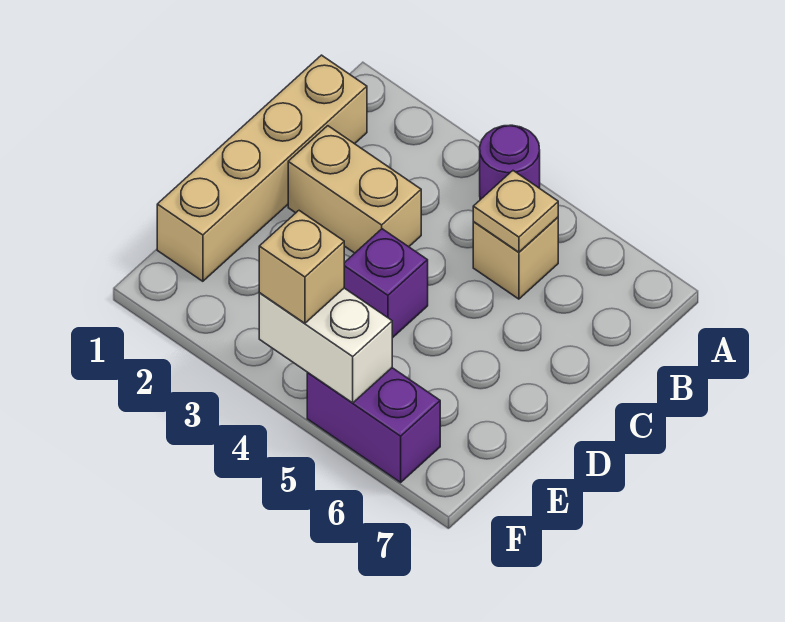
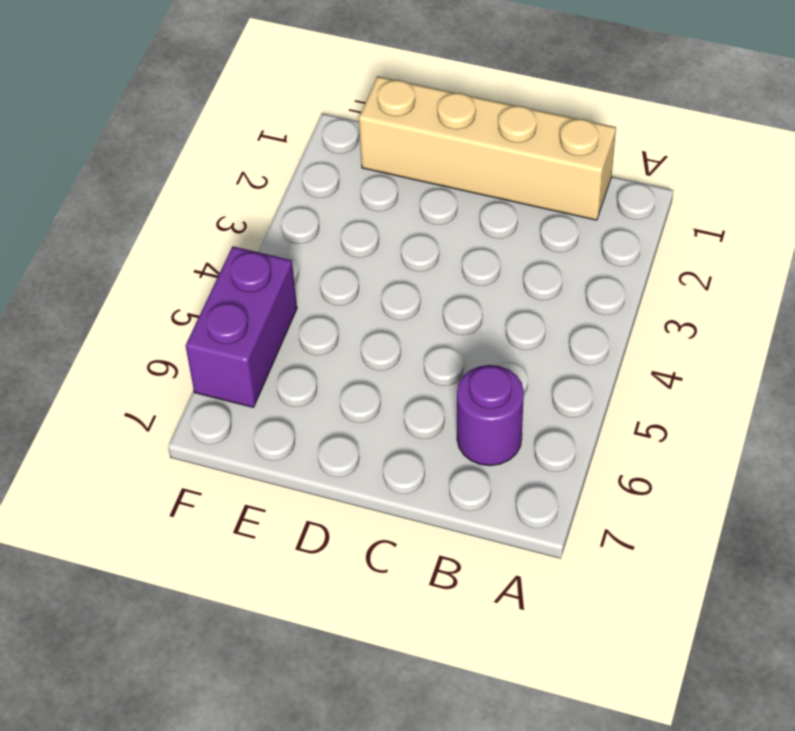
purple round brick B6 level 1 -> purple round brick A4 level 1
none -> tan brick B5 level 1
none -> tan brick C2:C3 level 1

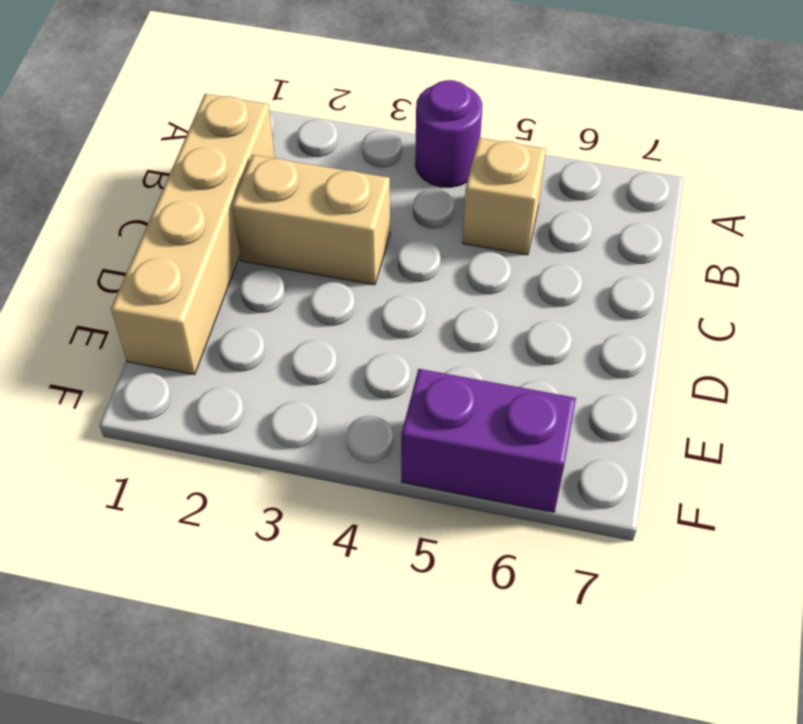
none -> purple brick D4 level 1
none -> tan plate B5 level 2

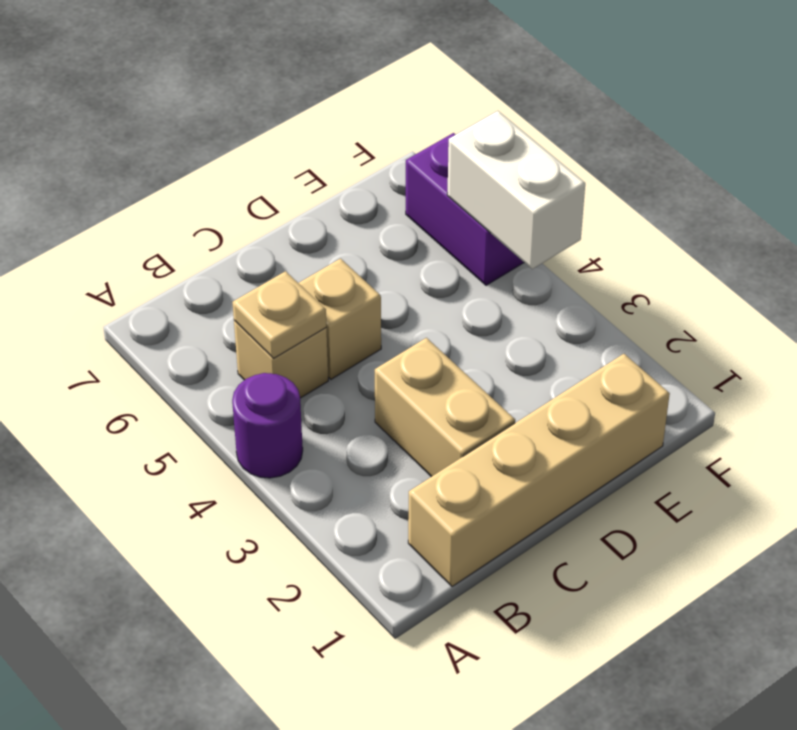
tan brick C5 level 1 -> tan brick F4 level 3
none -> purple brick D4 level 1

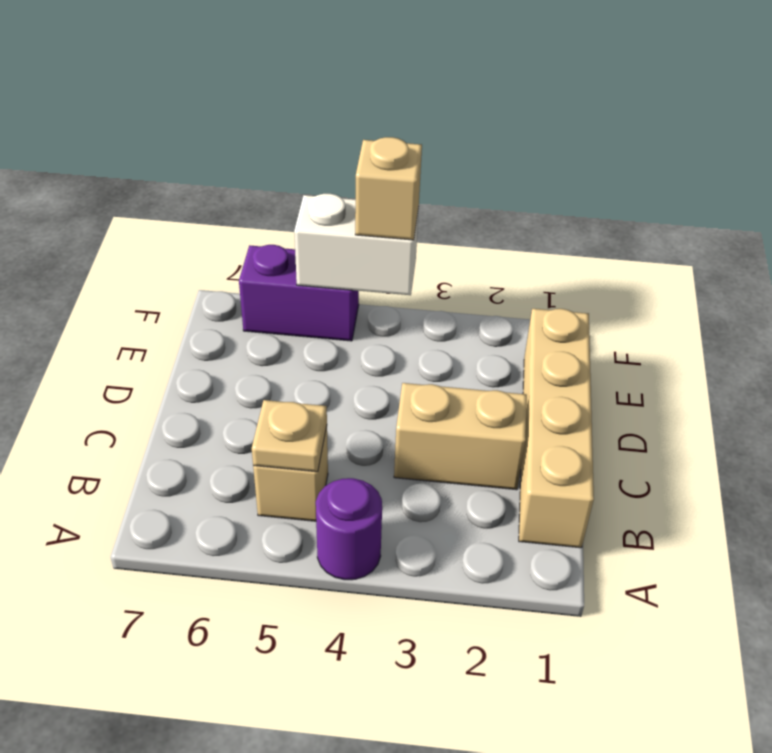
none -> purple brick D4 level 1

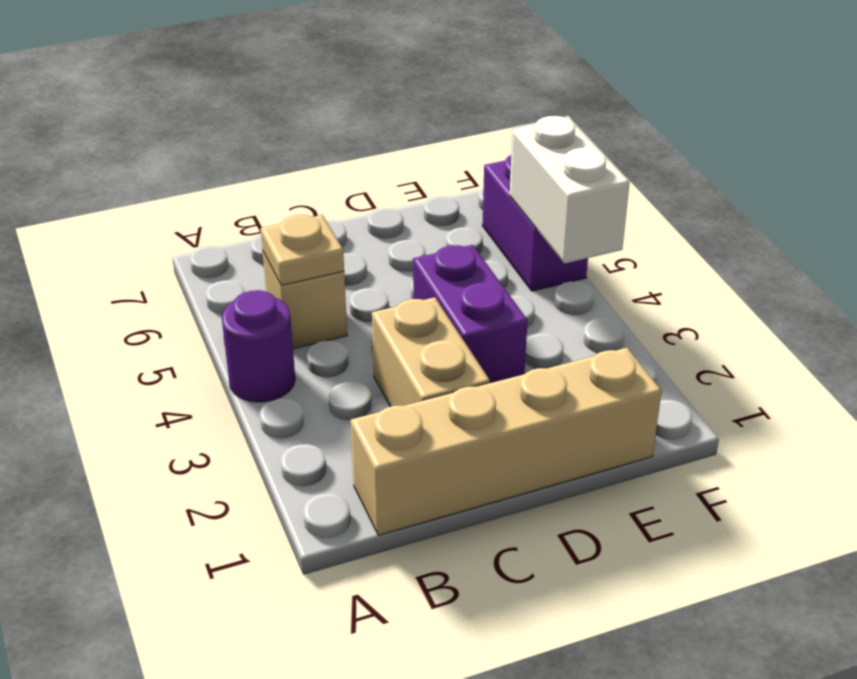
purple brick D3:D4 level 1 -> purple brick D4 level 1
none -> tan brick F4 level 3

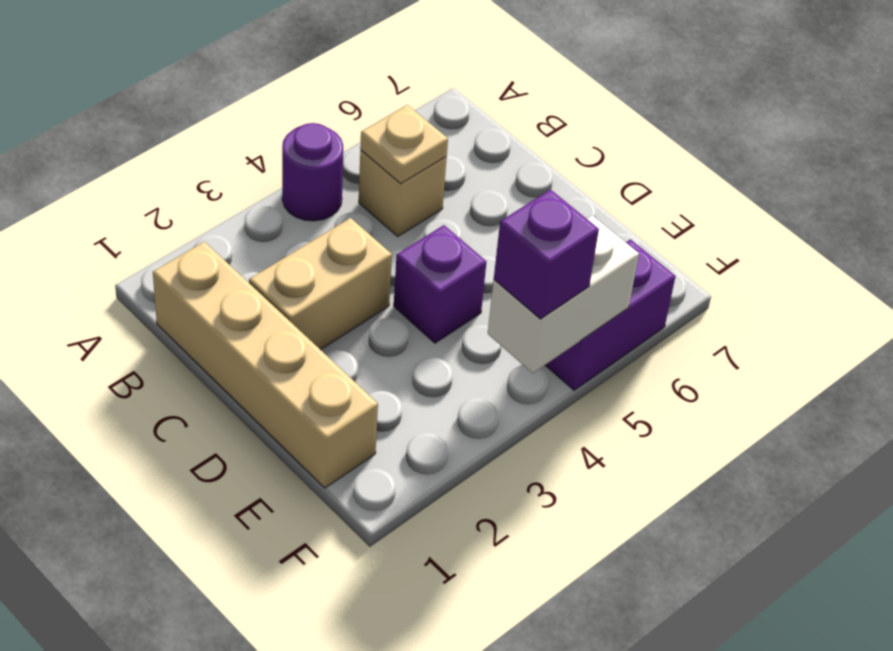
purple brick F4 level 3 -> tan brick F4 level 3

